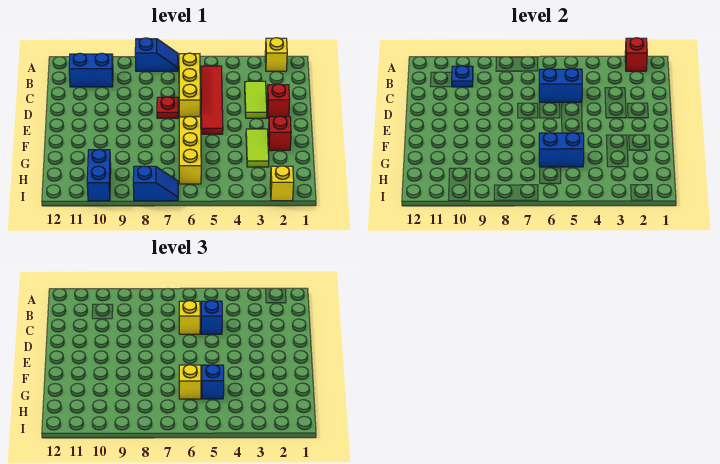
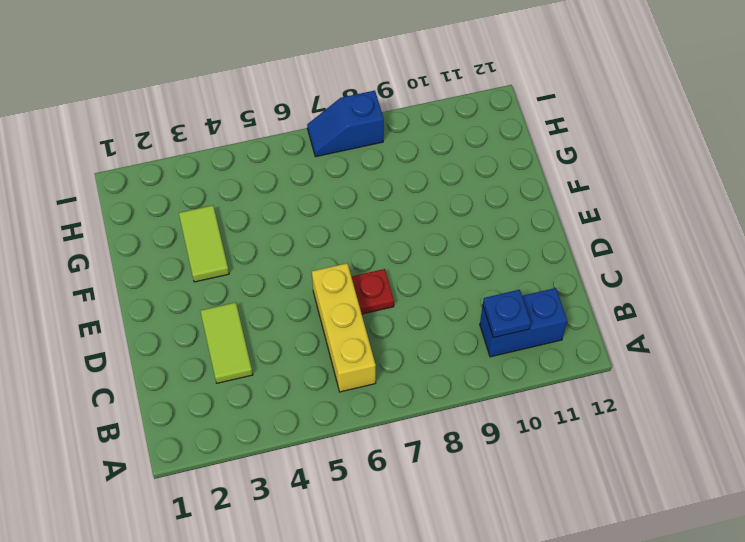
none -> yellow brick A2 level 1
none -> blue slope A7:A8 level 1 top 8
none -> red tile B5:E5 level 1

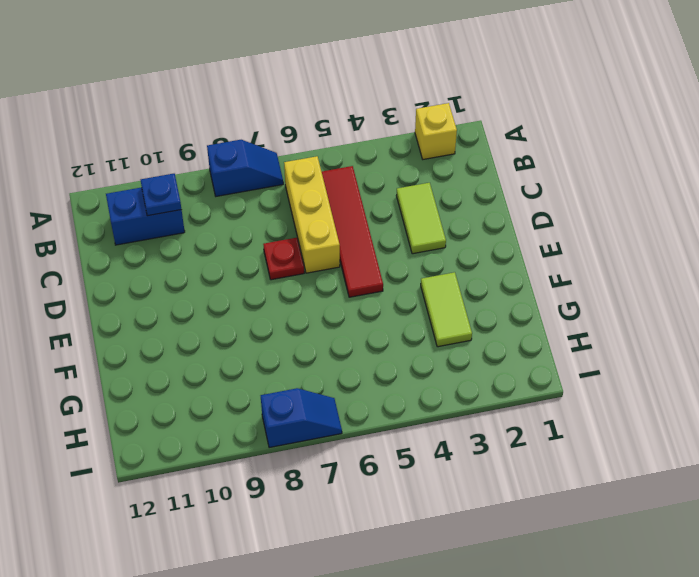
none -> red brick D2 level 1
none -> red brick F2 level 1
none -> yellow brick F6:H6 level 1

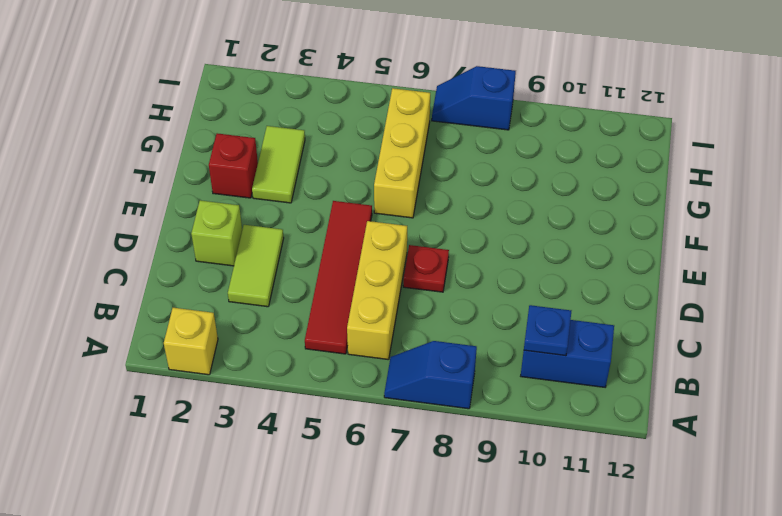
lime brick D2 level 1 -> red brick D2 level 1
none -> blue brick H10:I10 level 1
none -> yellow brick I2 level 1
none -> red brick A2 level 2

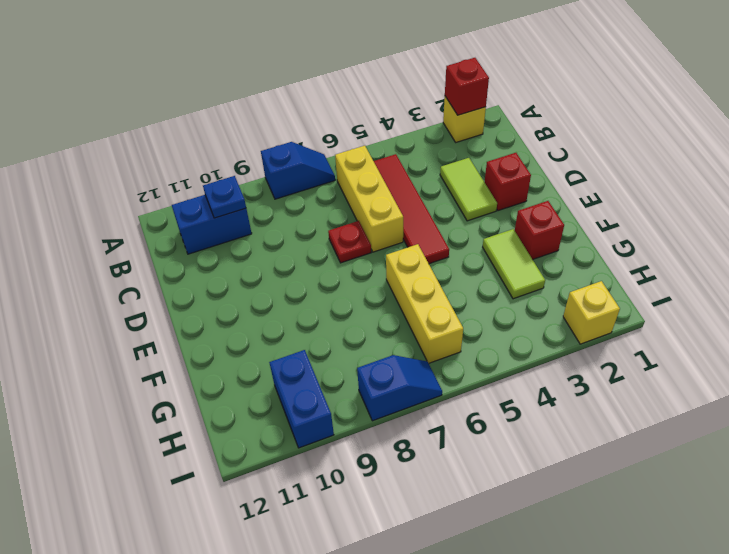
none -> blue brick C5:C6 level 2
none -> blue brick G5:G6 level 2
none -> blue brick C5 level 3

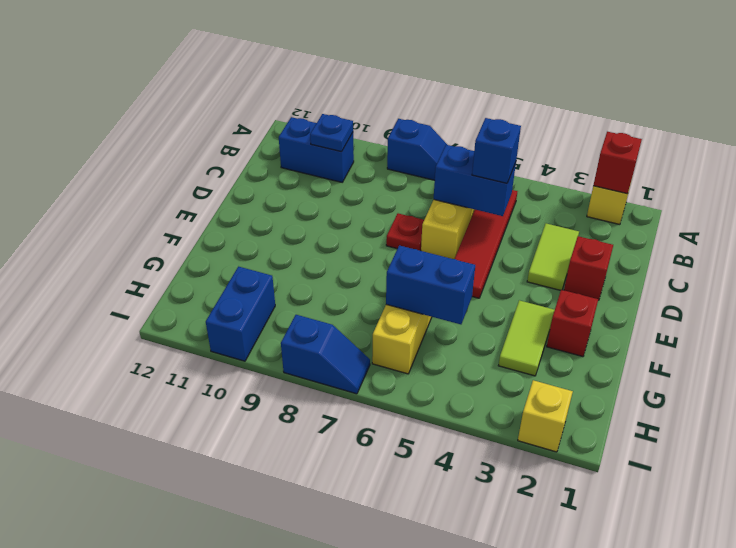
none -> yellow brick C6 level 3
none -> blue brick G5 level 3
none -> yellow brick G6 level 3

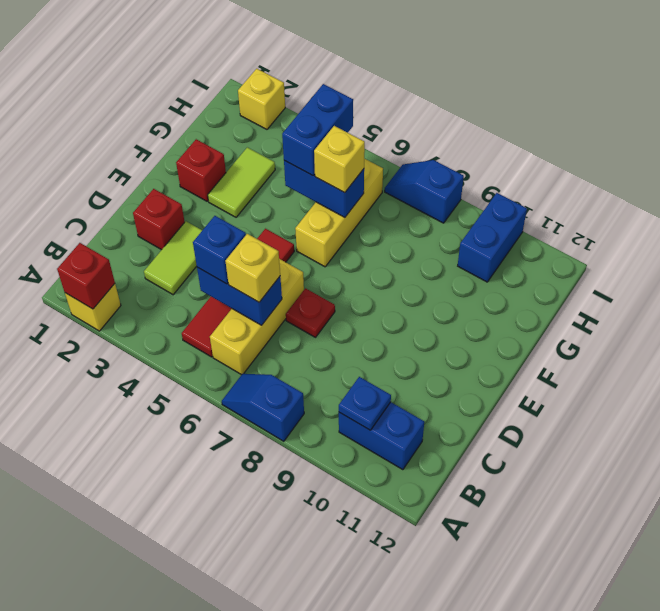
blue brick G5:H5 level 3 -> blue brick G5 level 3

